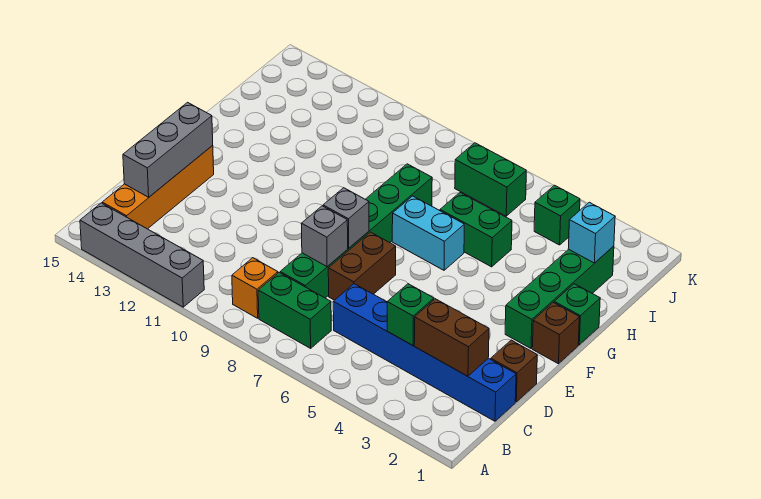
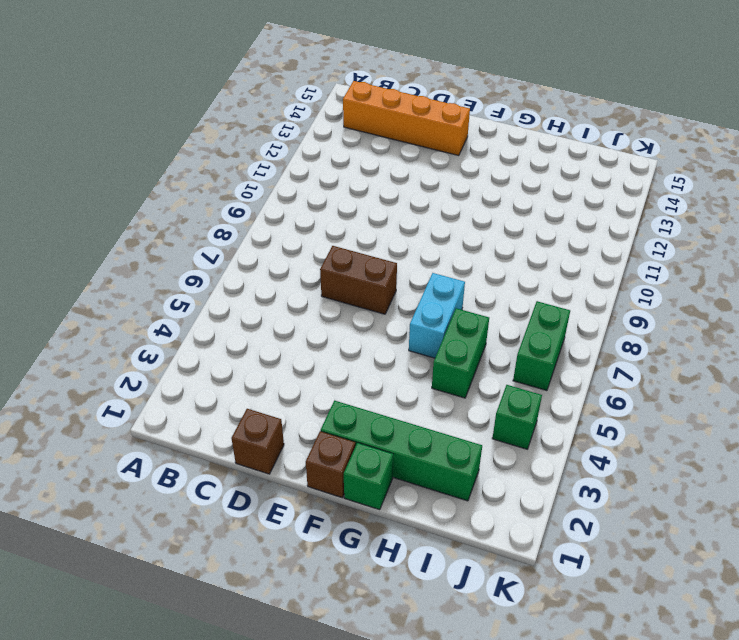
none -> grey brick A11:A14 level 1
none -> green brick B7:B8 level 1
none -> orange brick B9 level 1

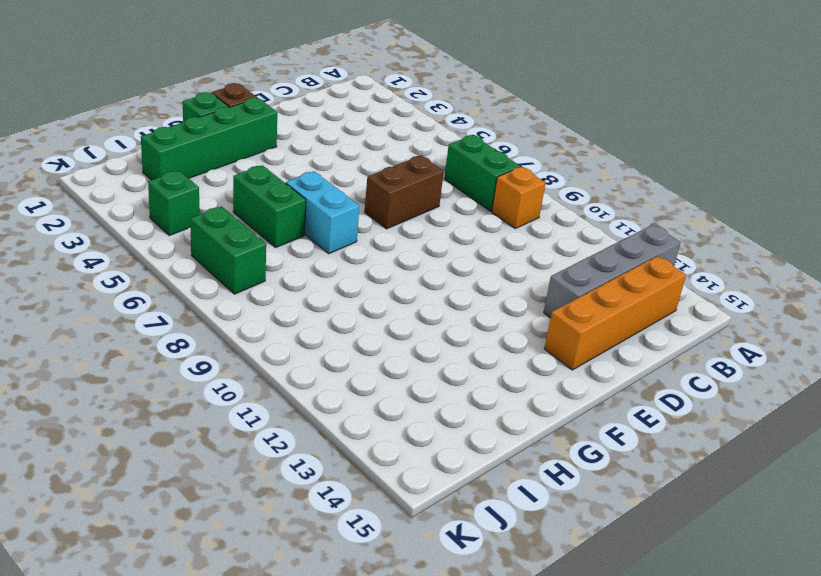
grey brick A13:D13 level 1 -> grey brick A11:A14 level 1
none -> blue brick C1:C6 level 1
none -> green brick C8:H8 level 1
none -> brown brick D1 level 1

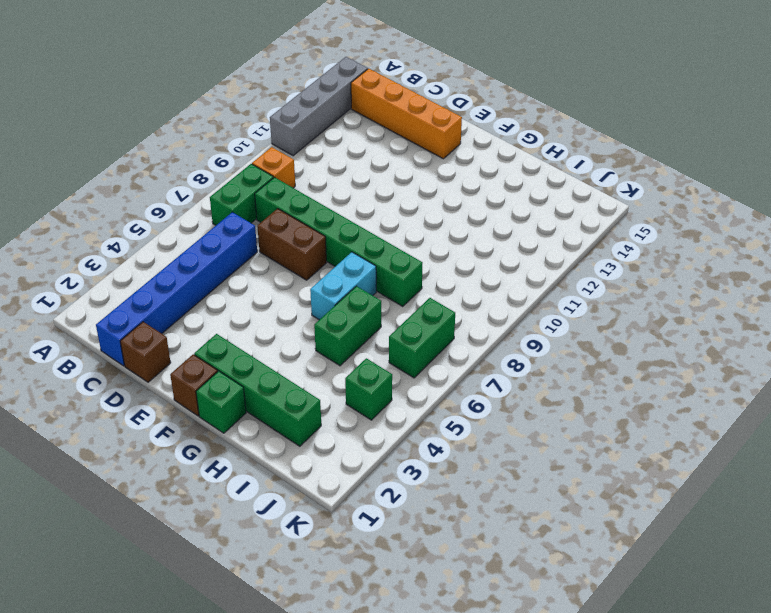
none -> brown brick C2:C3 level 2
none -> green brick C4 level 2
none -> grey brick C14:E14 level 2

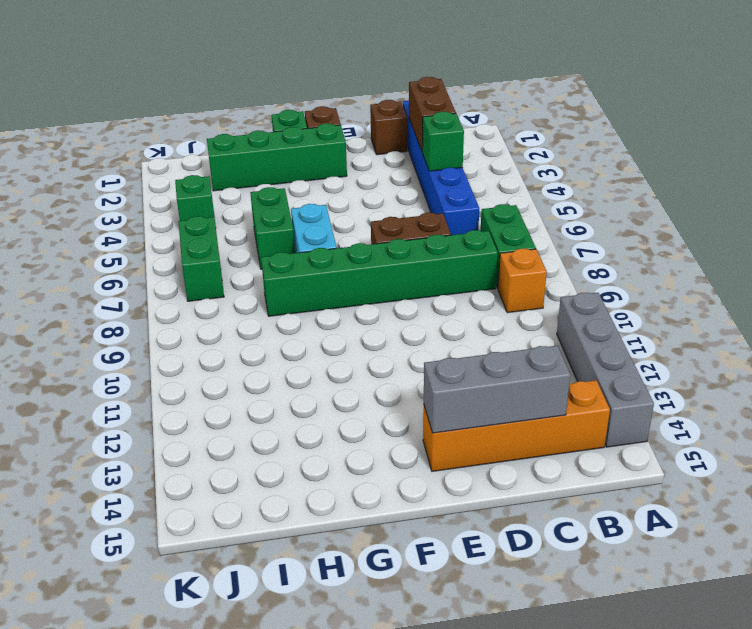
none -> grey brick D8 level 2
none -> grey brick E8 level 2
none -> cyan brick I2 level 2

